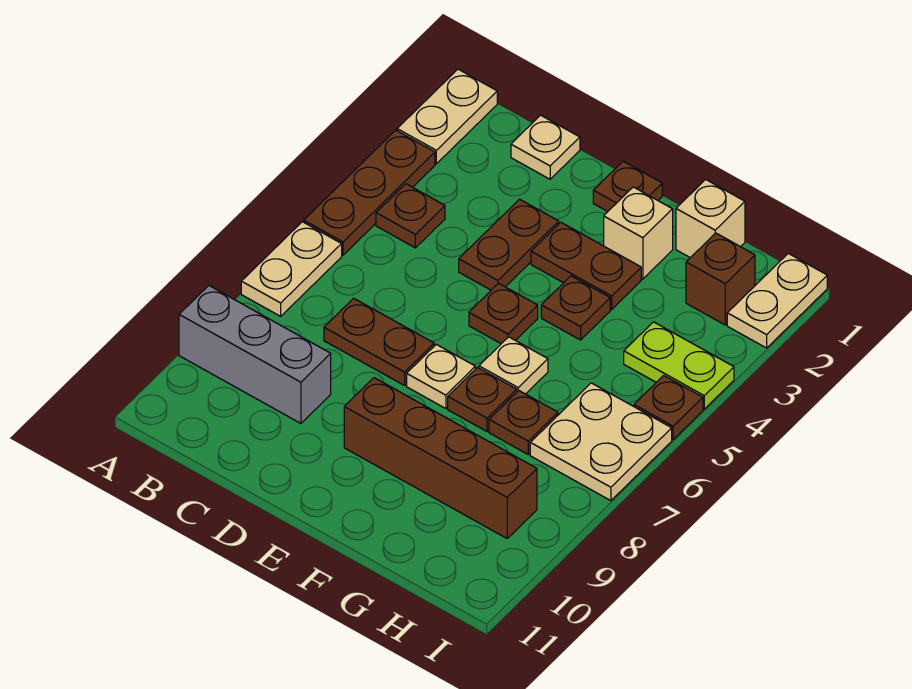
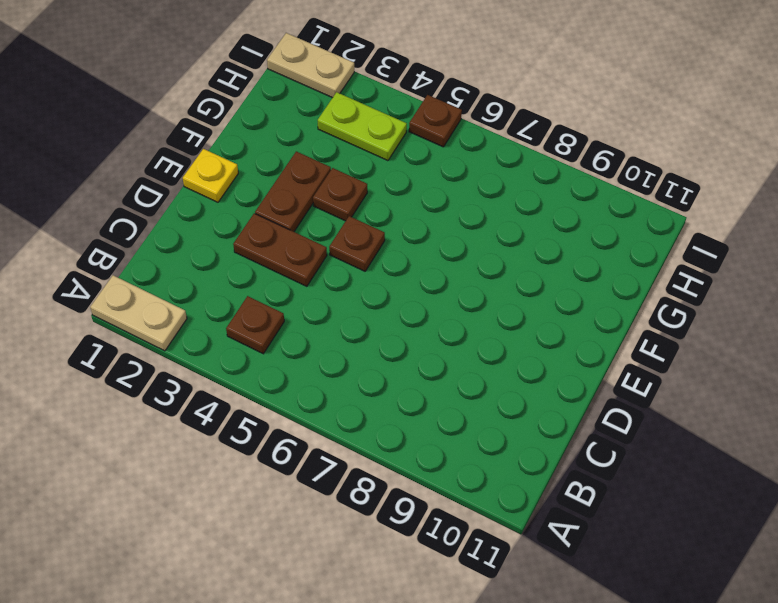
yellow plate E1 level 1 -> brown plate E1 level 1
lime plate H3:H4 level 1 -> lime plate H4:I4 level 1
none -> brown plate A3:A5 level 1
none -> tan plate A6:A7 level 1
none -> grey brick A9:C9 level 1

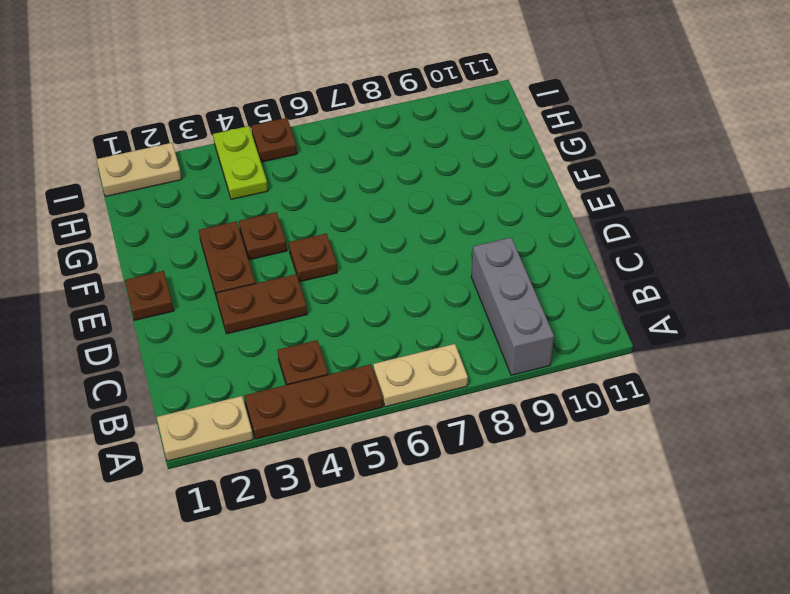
none -> tan plate C1 level 1
none -> brown plate C7:D7 level 1
none -> tan plate E7 level 1

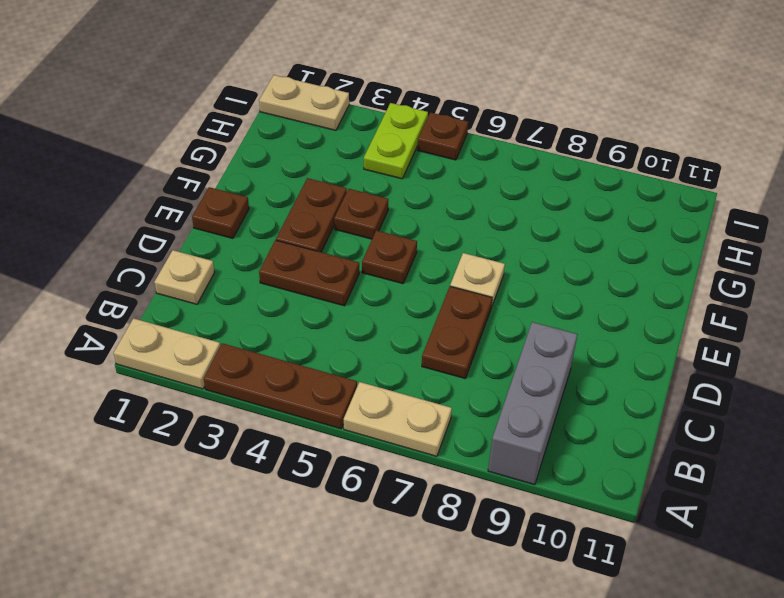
none -> brown plate B4 level 1
none -> brown brick E9:H9 level 1
none -> tan brick F2 level 1

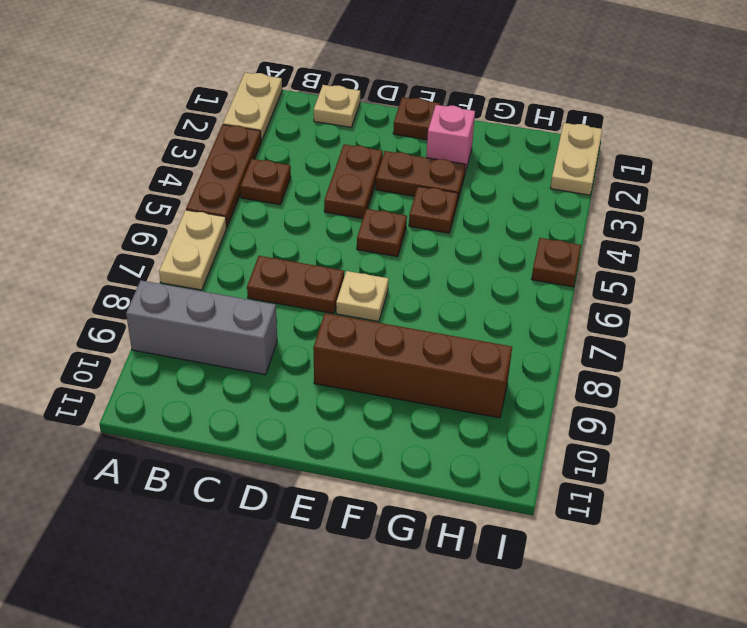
pink brick F2 level 1 -> tan brick F2 level 1
none -> tan plate F6 level 1
none -> brown plate F7 level 1
none -> tan brick G1 level 1

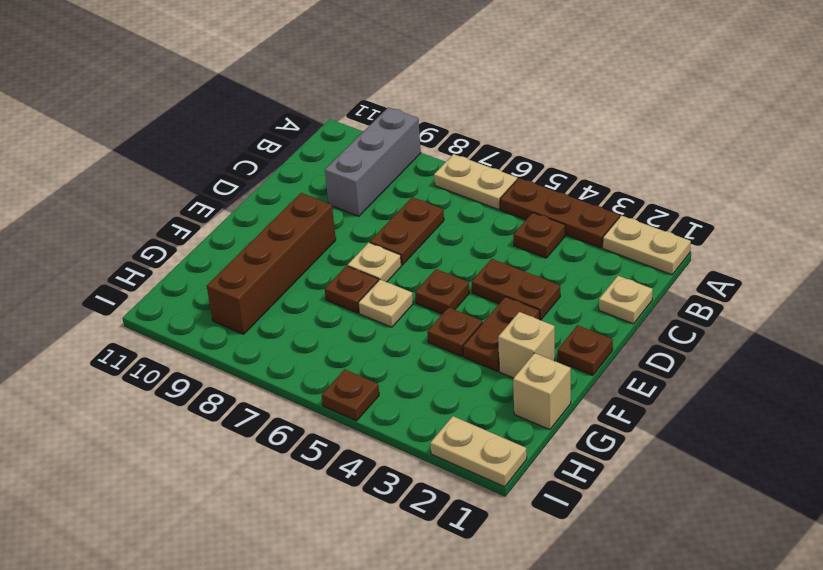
none -> brown plate G7 level 1
none -> brown brick H2 level 1
none -> lime plate H4:I4 level 1

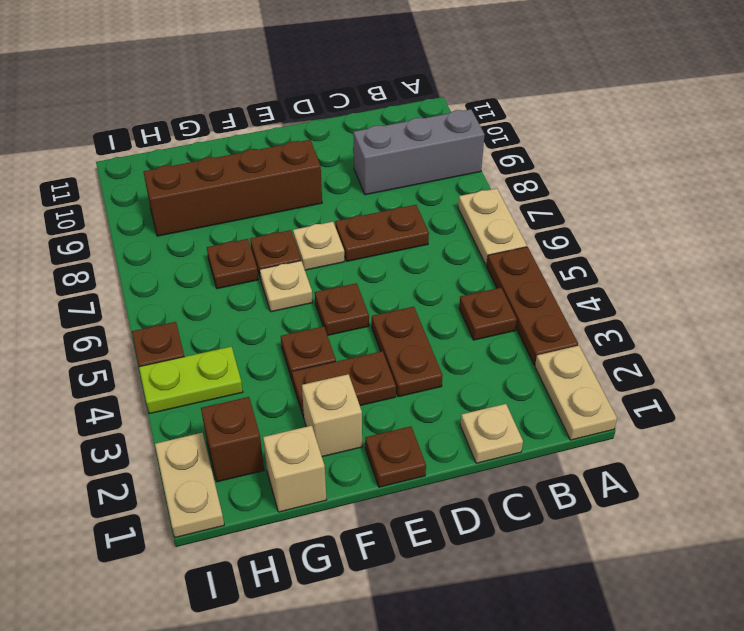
none -> tan plate H6:I7 level 1

